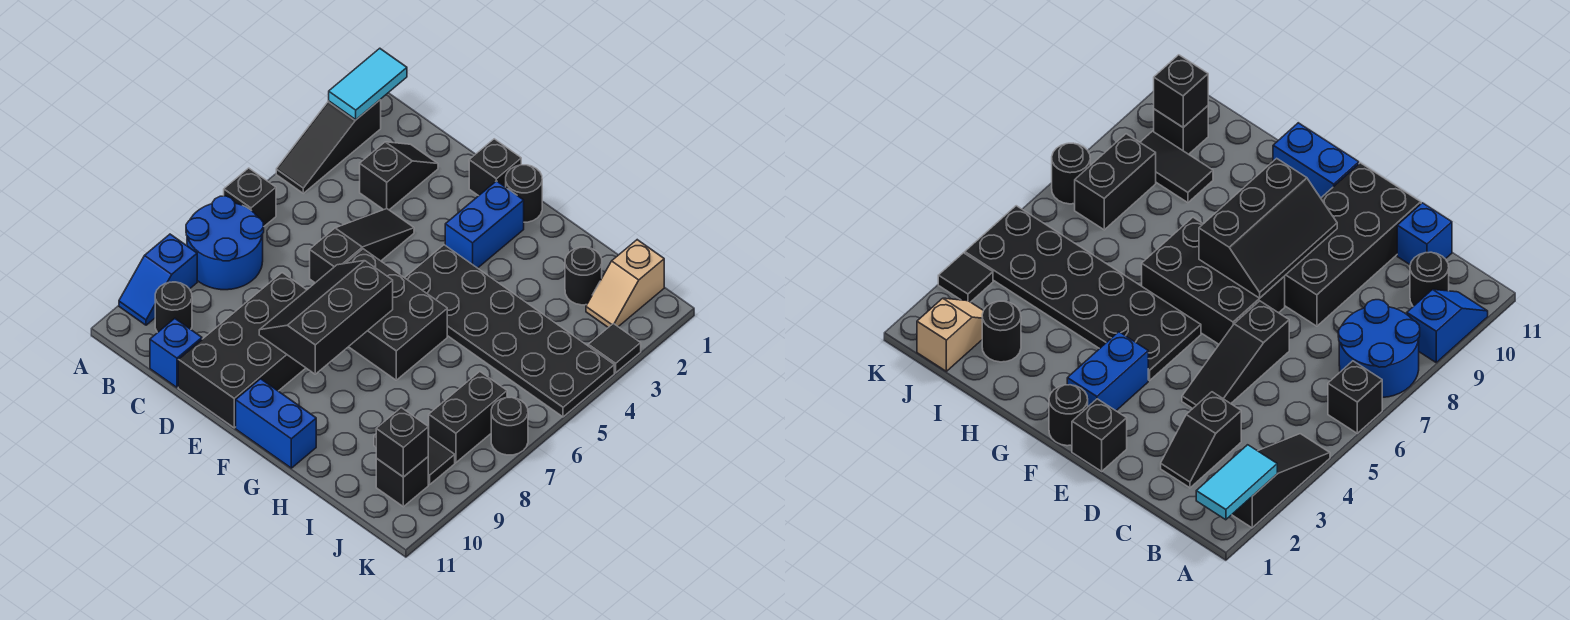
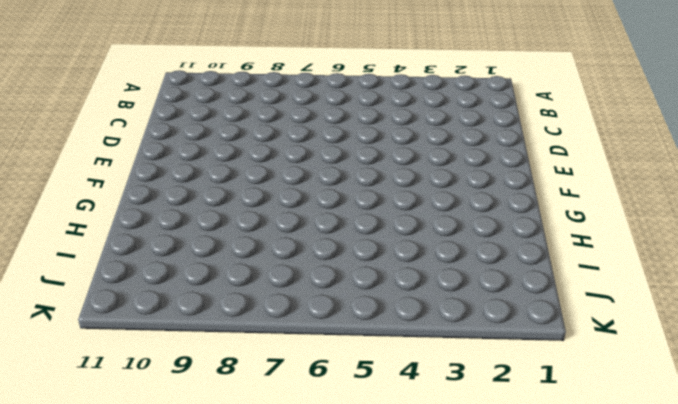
none -> black slope A2:A4 level 1 top 2
none -> black brick A6 level 1
none -> blue round brick A7:B8 level 1

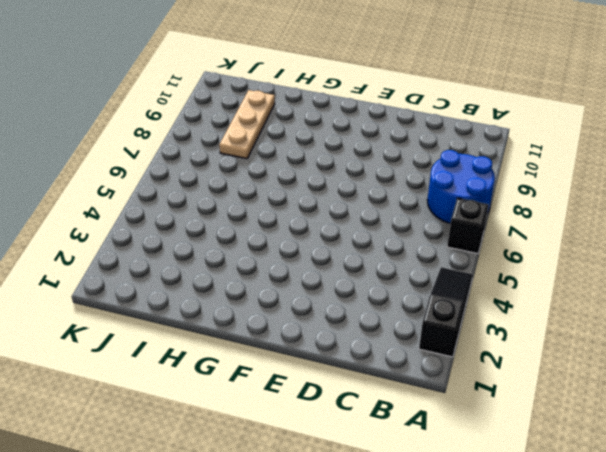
tan plate I8:I10 level 1 -> black tile I9:J9 level 1
none -> blue slope A9:A10 level 1 top 9
none -> black round brick B10 level 1
none -> black slope C2:C3 level 1 top 3

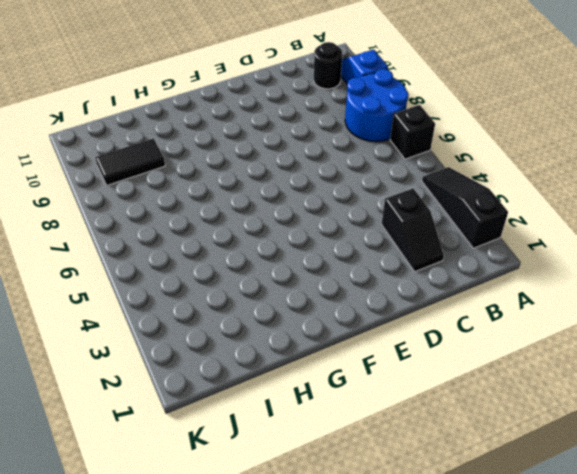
none -> blue brick C11 level 1
none -> black slope D4:D6 level 1 top 6
none -> black brick D8:E11 level 1

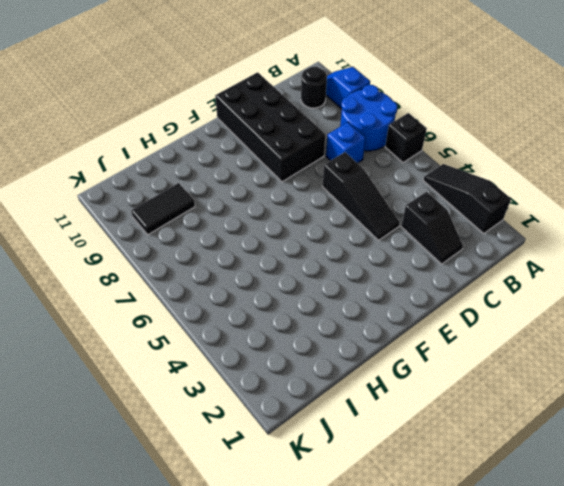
blue brick C7 level 1 -> blue brick C11 level 1
none -> black brick E1 level 1
none -> black brick E6:G7 level 1
none -> black round brick F1 level 1

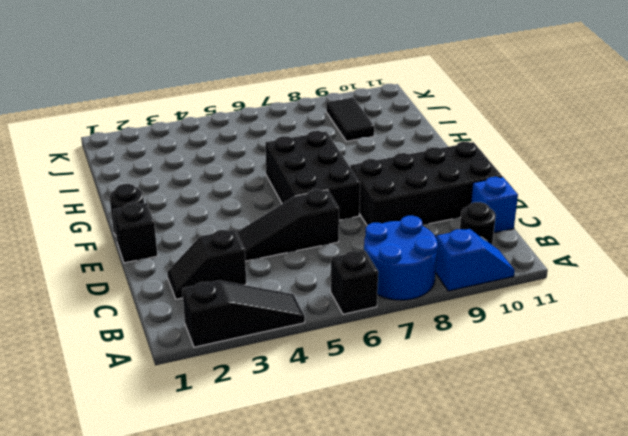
none -> blue brick F2:F3 level 1
none -> black plate F4:K5 level 1
none -> blue brick F11:G11 level 1

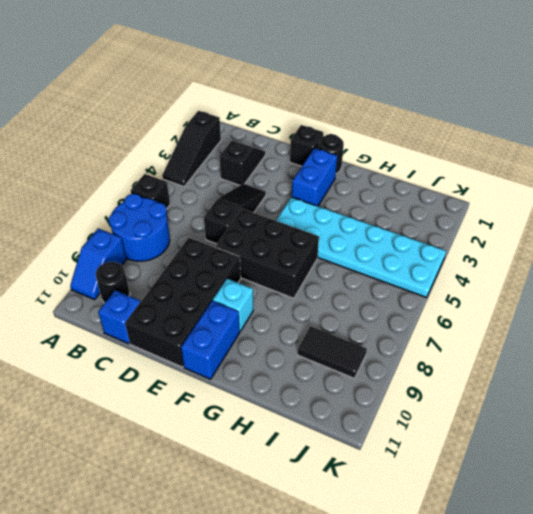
cyan plate F4:K5 level 1 -> black plate F4:K5 level 1
cyan brick F9 level 1 -> none
blue brick F10:F11 level 1 -> blue brick F11:G11 level 1
none -> black round brick I2 level 1
none -> tan slope J1:J2 level 1 top 1
none -> black brick J7:J8 level 1

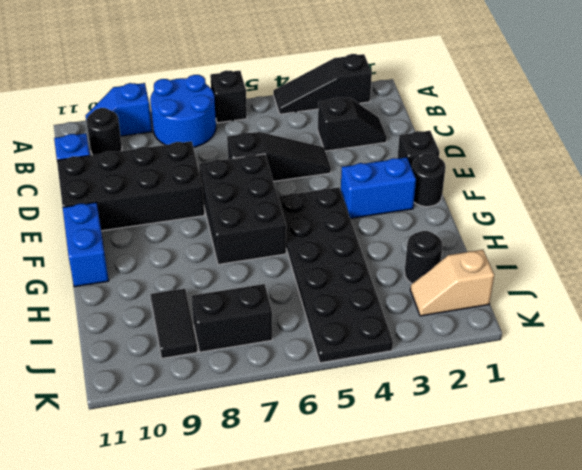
none -> black brick J10 level 1
none -> black tile K3 level 1
none -> black round brick K7 level 1

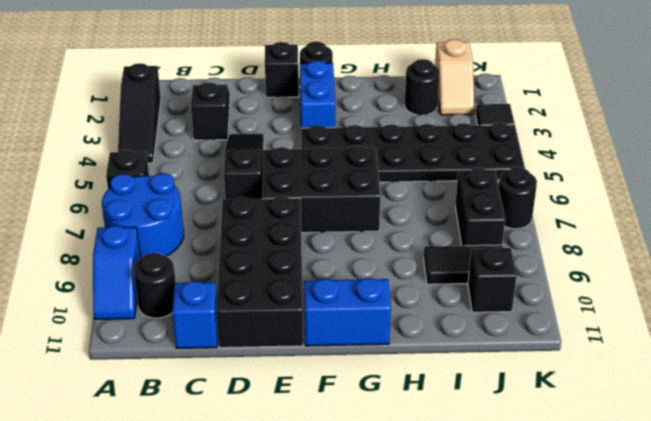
none -> cyan tile A1:A2 level 2
none -> black slope E7:F9 level 2 top F
none -> black brick J10 level 2

